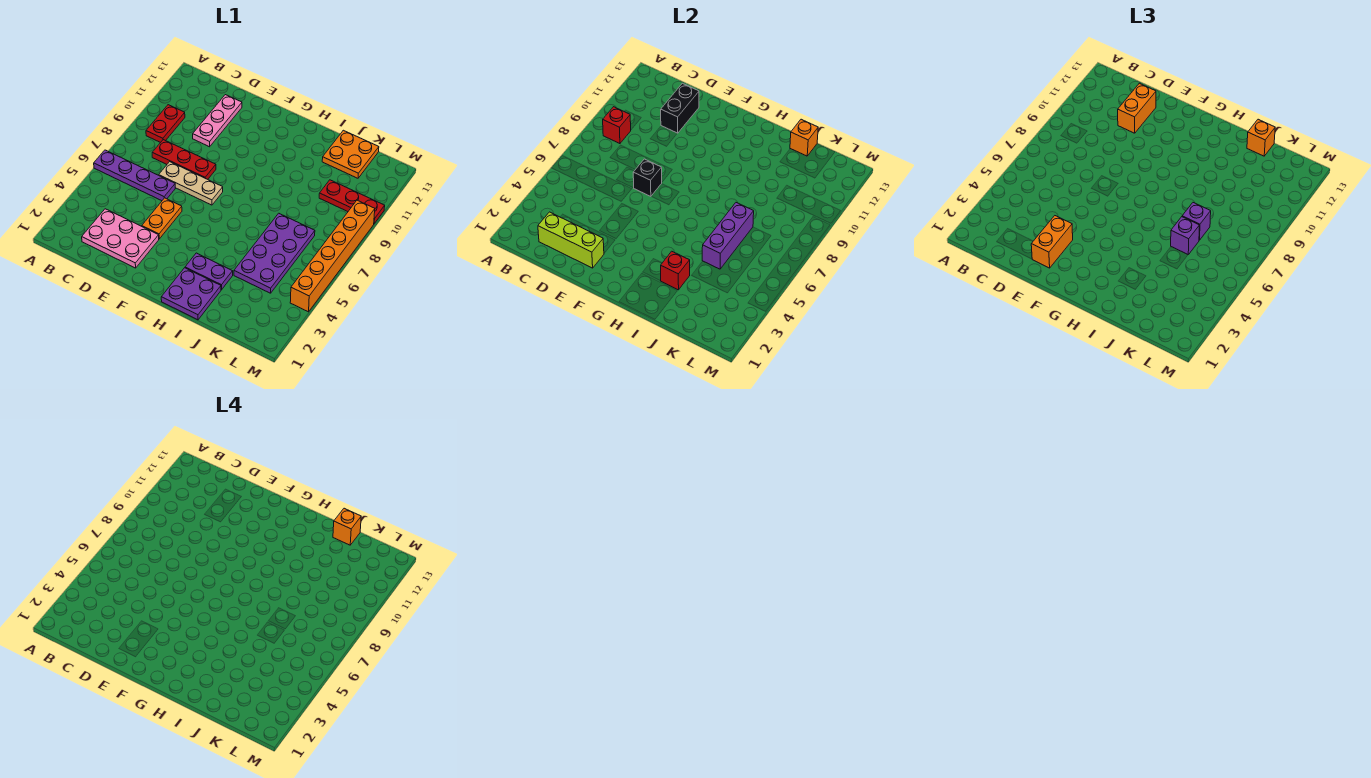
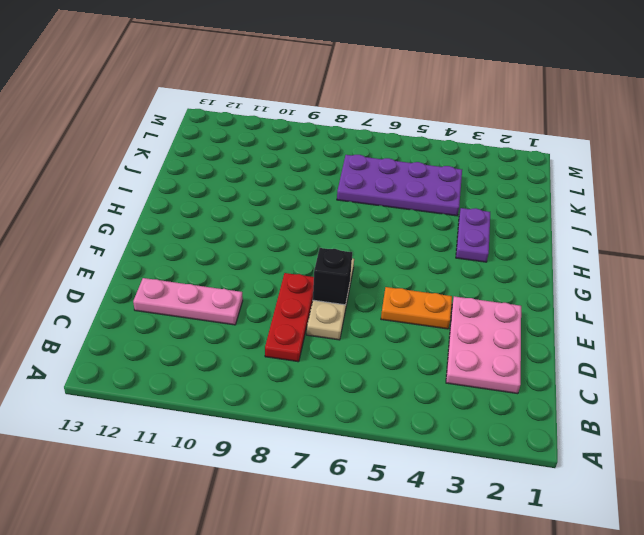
none -> purple plate A6:D6 level 1
none -> red plate B9:B10 level 1
none -> purple plate H1:I2 level 1

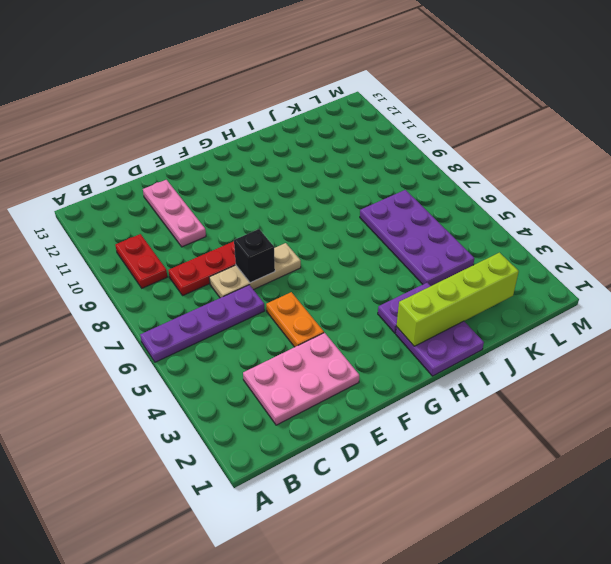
lime brick H2:K2 level 2 -> none
none -> orange plate J12:K13 level 1
none -> red plate K10:M10 level 1
none -> orange brick M4:M9 level 1

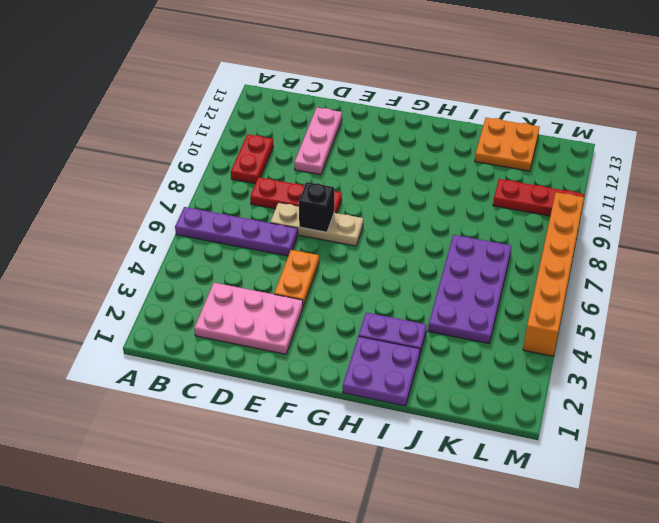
none -> red brick B9 level 2
none -> lime brick C2:E2 level 2
none -> black brick D11:D12 level 2

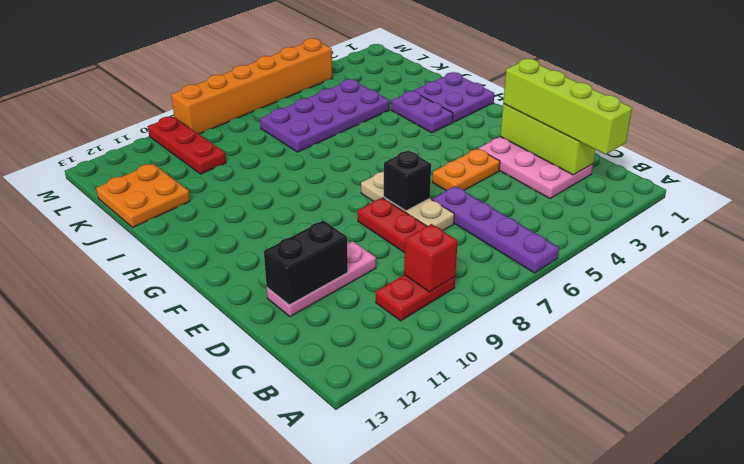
lime brick B2:E2 level 3 -> orange brick E2:E3 level 3
none -> red brick I3 level 2
none -> purple brick J5:J7 level 2
none -> orange brick J13 level 2

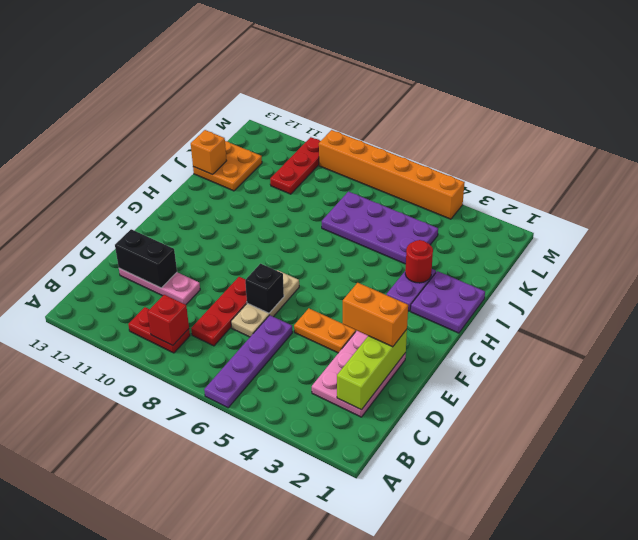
red round brick I3 level 2 -> red brick I3 level 2
none -> purple brick J5:J7 level 2
none -> orange brick D11:D12 level 3
none -> purple brick J6 level 3

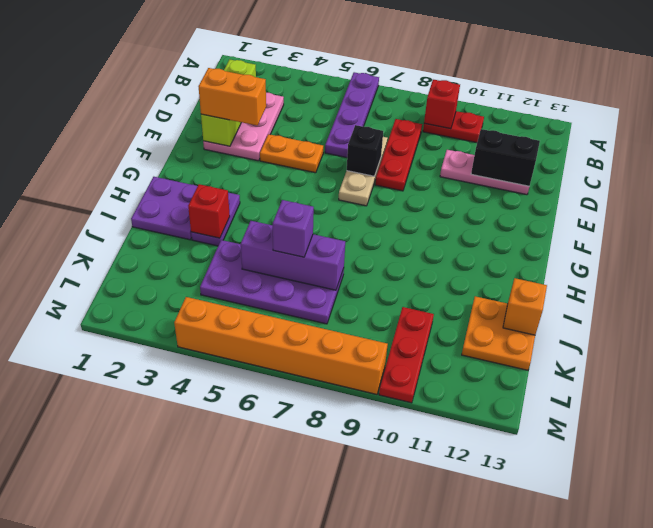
none -> orange brick D11:D12 level 3
none -> purple brick J7 level 3
none -> orange brick J13 level 3

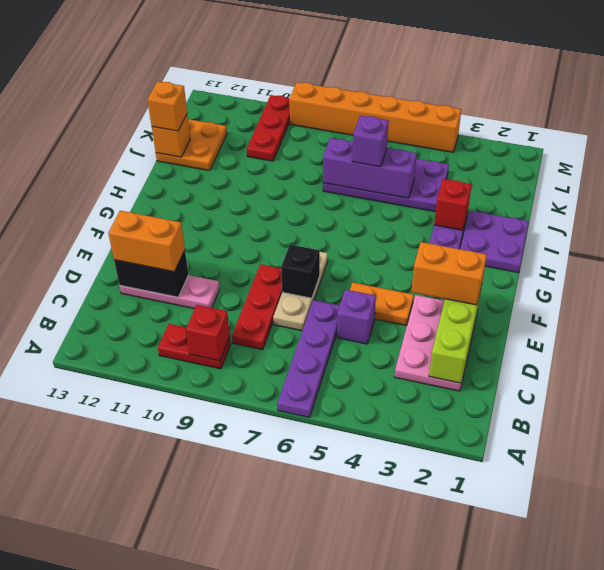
purple brick D5 level 1 -> purple brick J7 level 3
none -> orange brick J13 level 4

